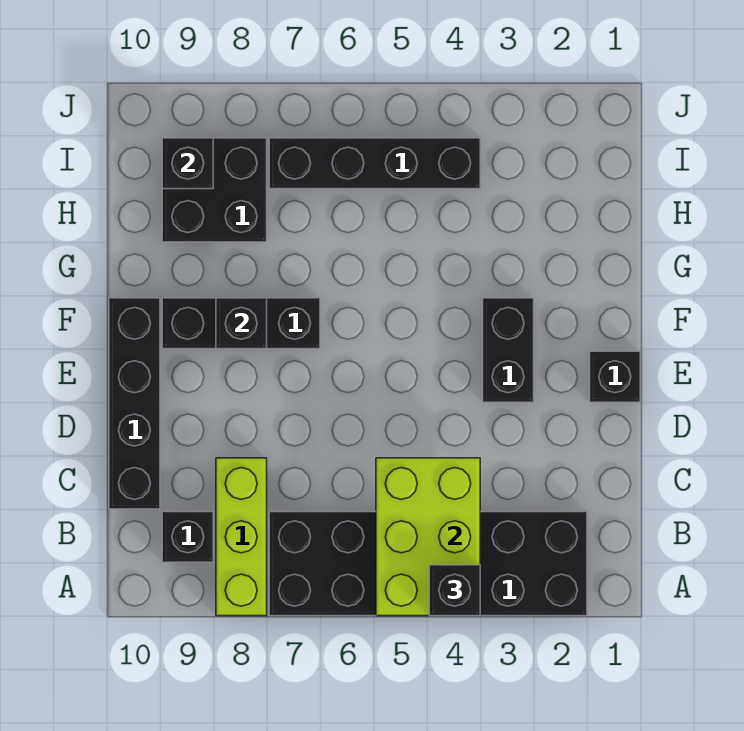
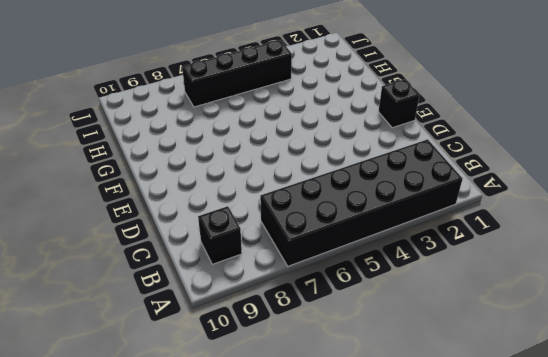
none -> lime brick A8:C8 level 1
none -> black brick C10:F10 level 1
none -> black brick E3:F3 level 1

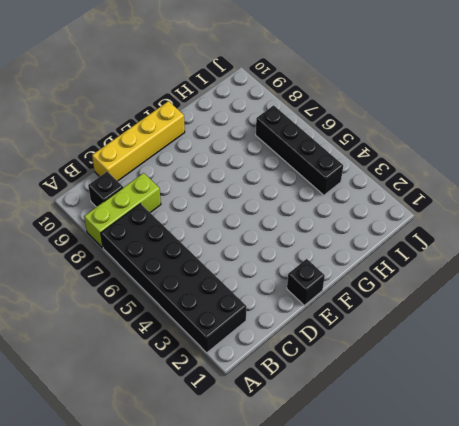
yellow brick C10:F10 level 1 -> black brick C10:F10 level 1
none -> black brick E3:F3 level 1
none -> black brick F7:F9 level 1
none -> black brick H8:I9 level 1

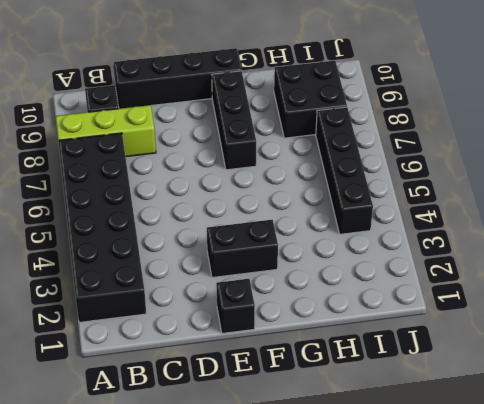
none -> lime brick A4:C5 level 2
none -> black brick F8 level 2
none -> black brick I9 level 2

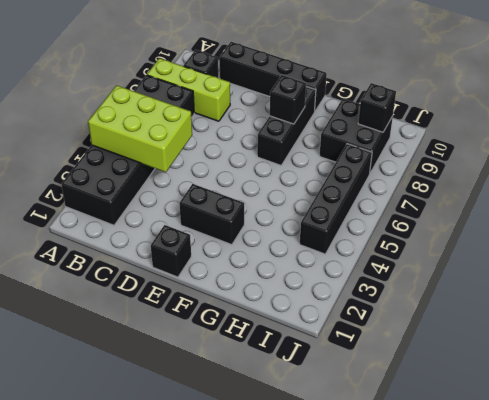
none -> black brick A4 level 3

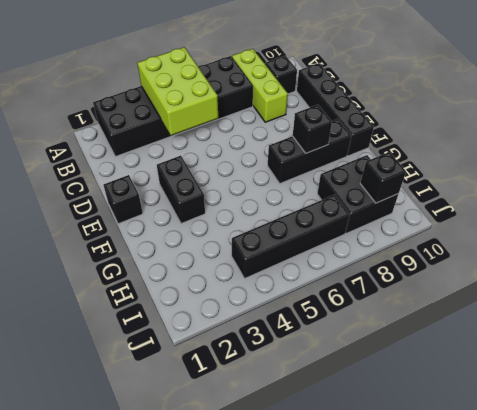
none -> black brick A4 level 3

